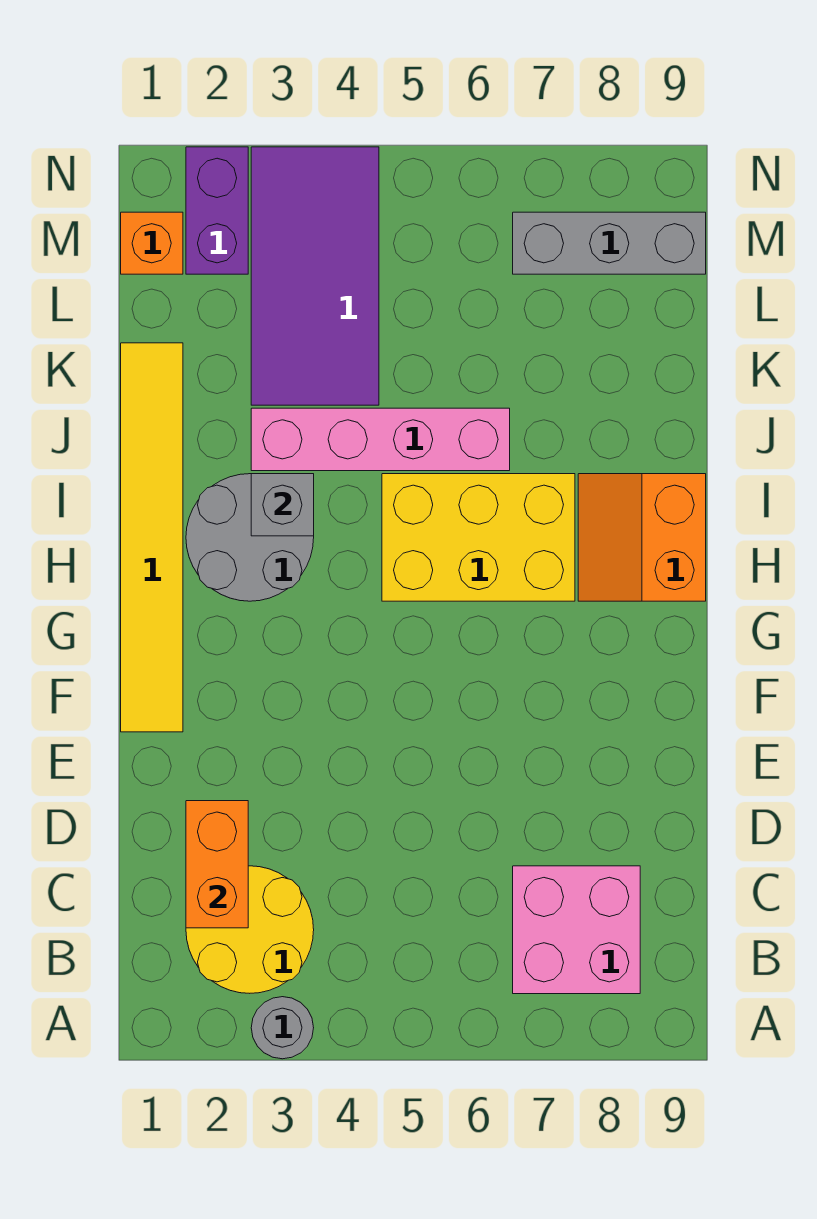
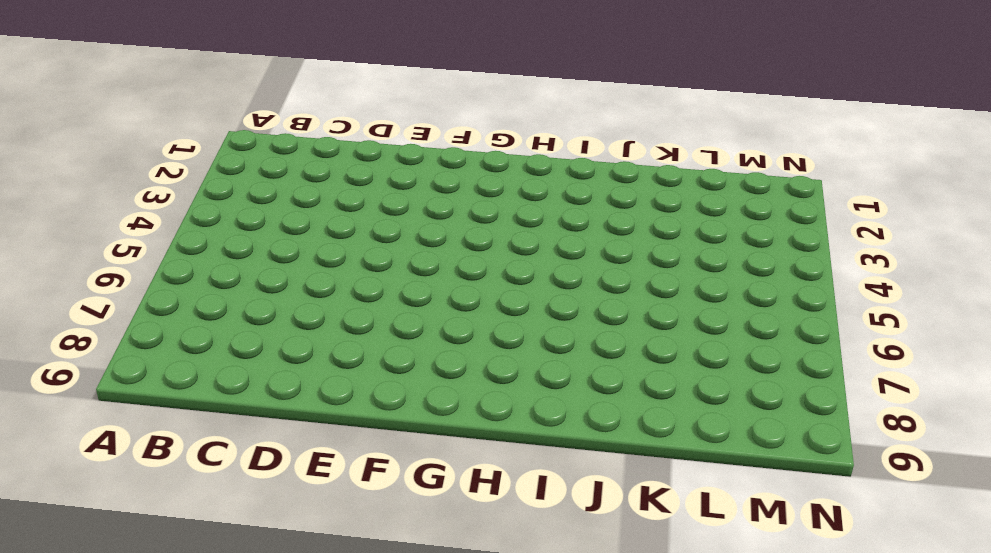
none -> grey round brick A3 level 1
none -> yellow round brick B2:C3 level 1
none -> pink brick B7:C8 level 1

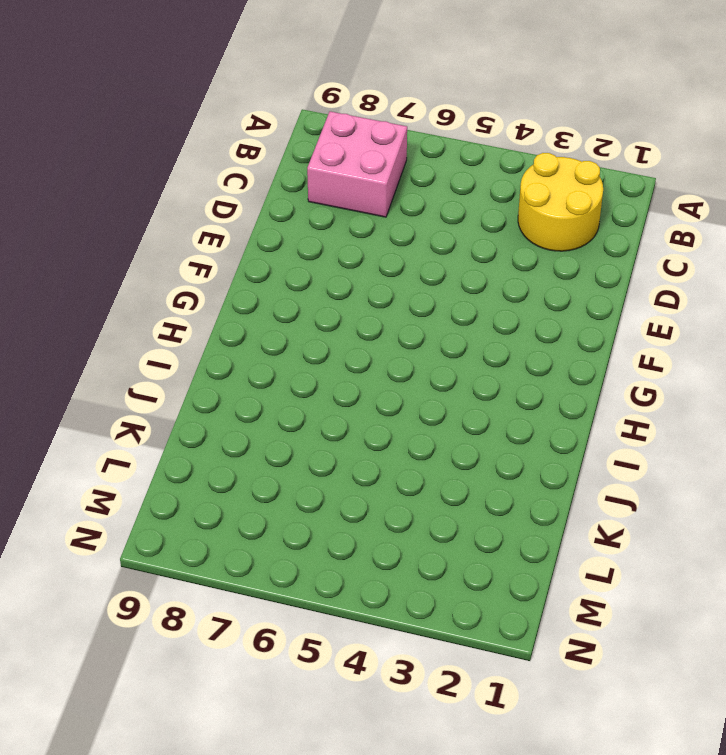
none -> grey round brick A3 level 1
none -> yellow tile F1:K1 level 1
none -> grey round brick H2:I3 level 1

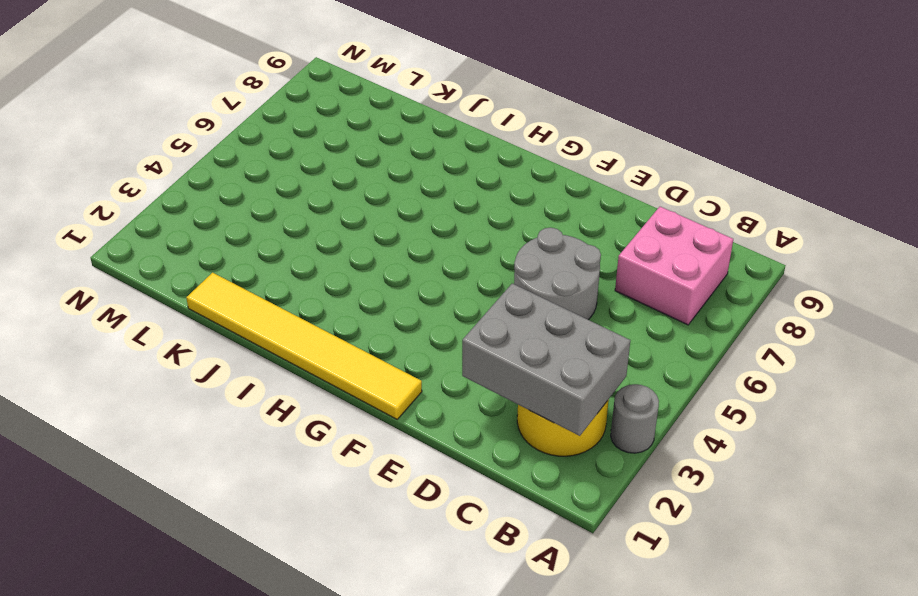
grey brick B2:D3 level 2 -> orange brick C2:D2 level 2
grey round brick D5:E6 level 1 -> grey round brick H2:I3 level 1
none -> yellow brick H5:I7 level 1
none -> orange slope H8:I9 level 1 top 9
none -> pink brick J3:J6 level 1

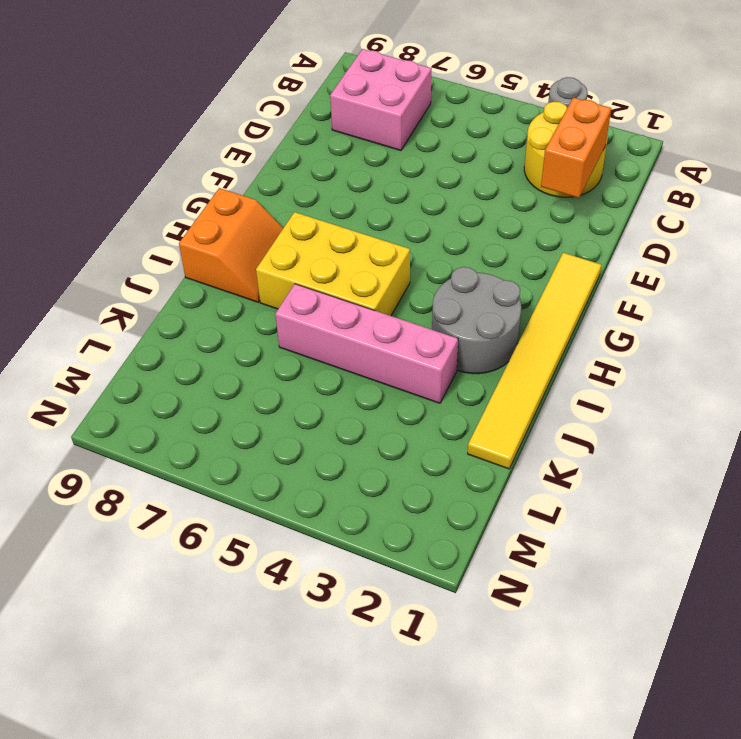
none -> purple tile K3:N4 level 1
none -> orange brick M1 level 1
none -> purple brick M2:N2 level 1

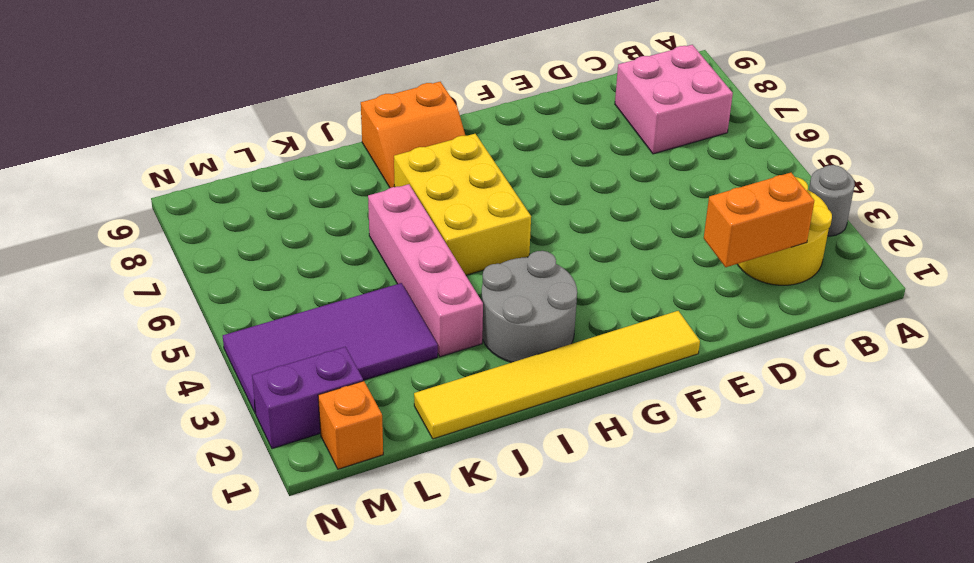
none -> grey brick M7:M9 level 1
none -> grey brick I3 level 2

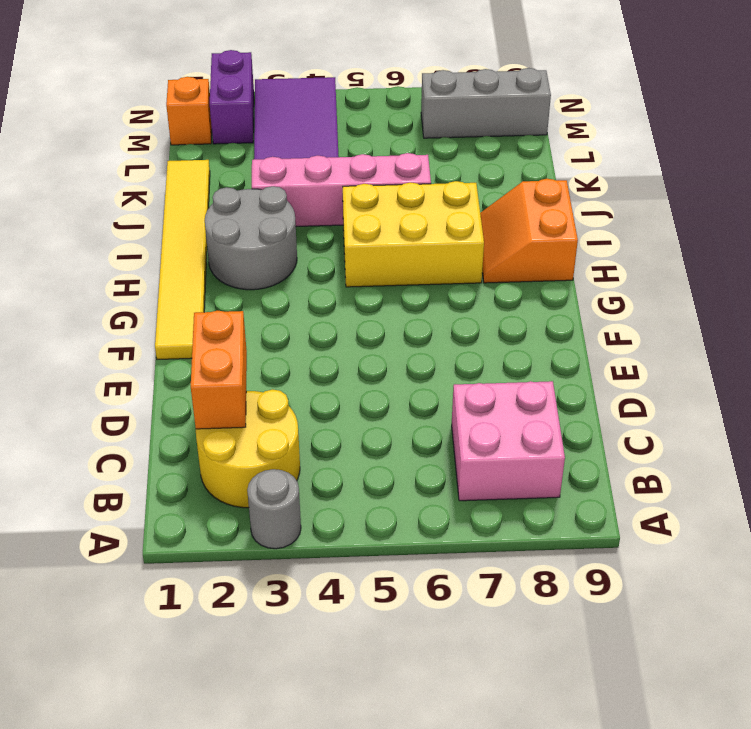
none -> grey brick I3 level 2

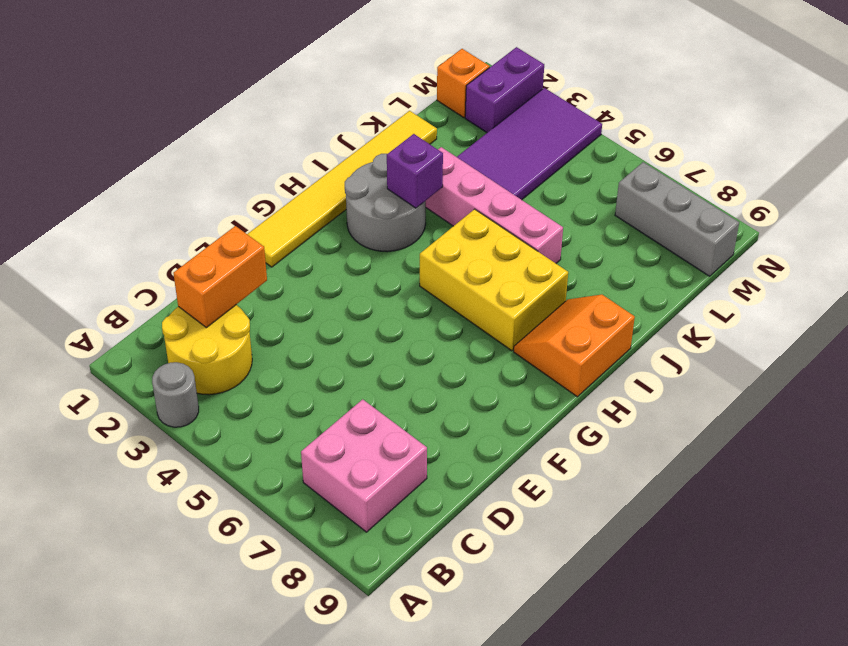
purple brick I3 level 2 -> grey brick I3 level 2

